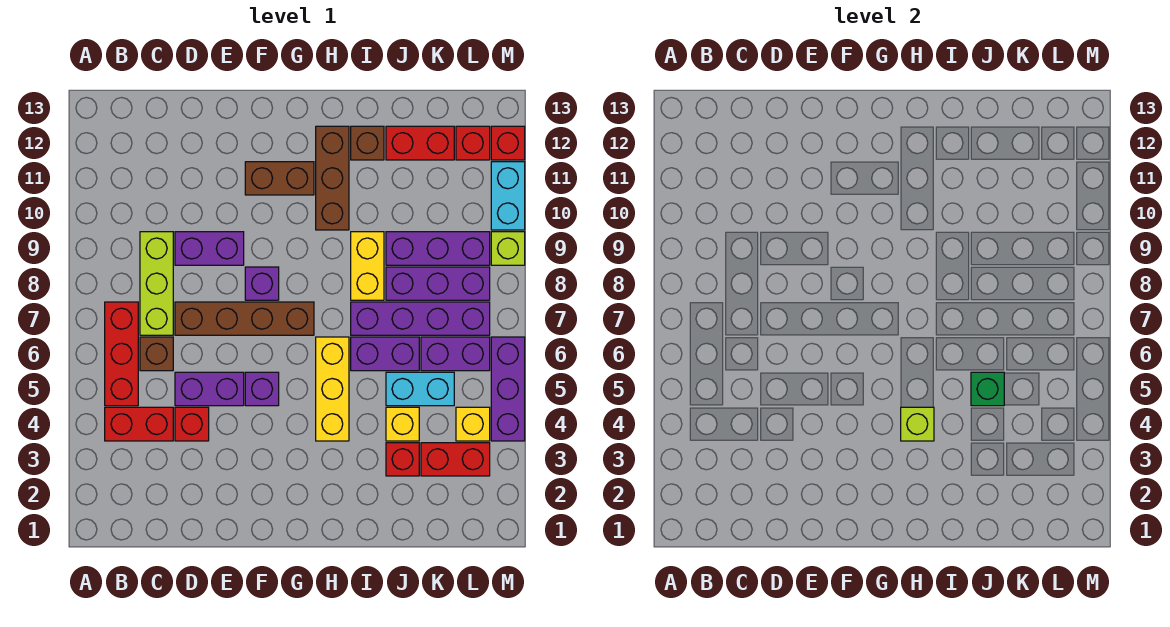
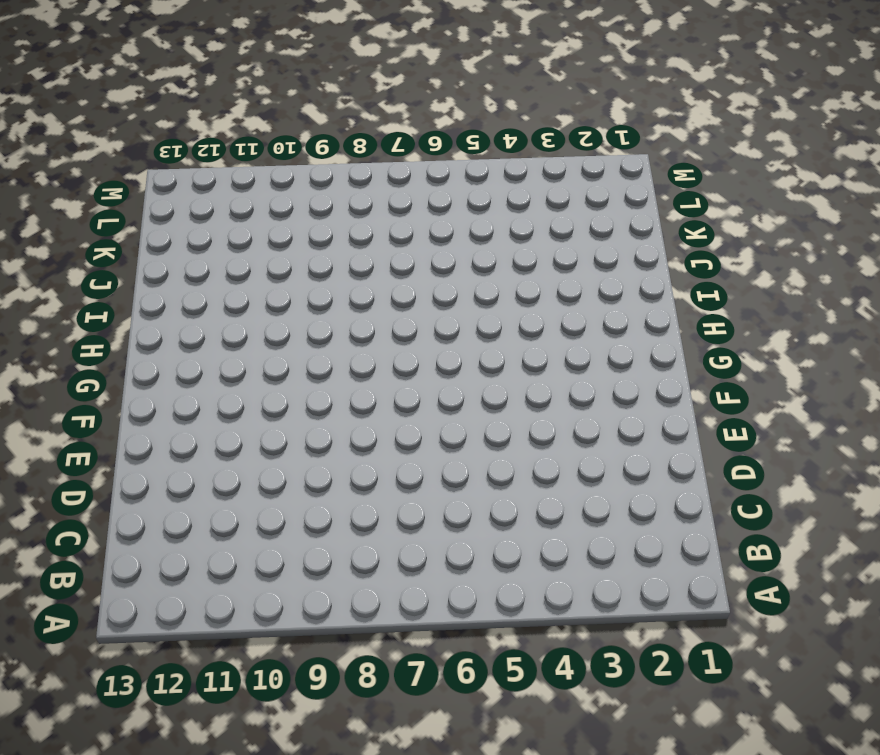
none -> red brick B4:C4 level 1
none -> red brick B5:B7 level 1
none -> brown brick C6 level 1
none -> lime brick C7:C9 level 1

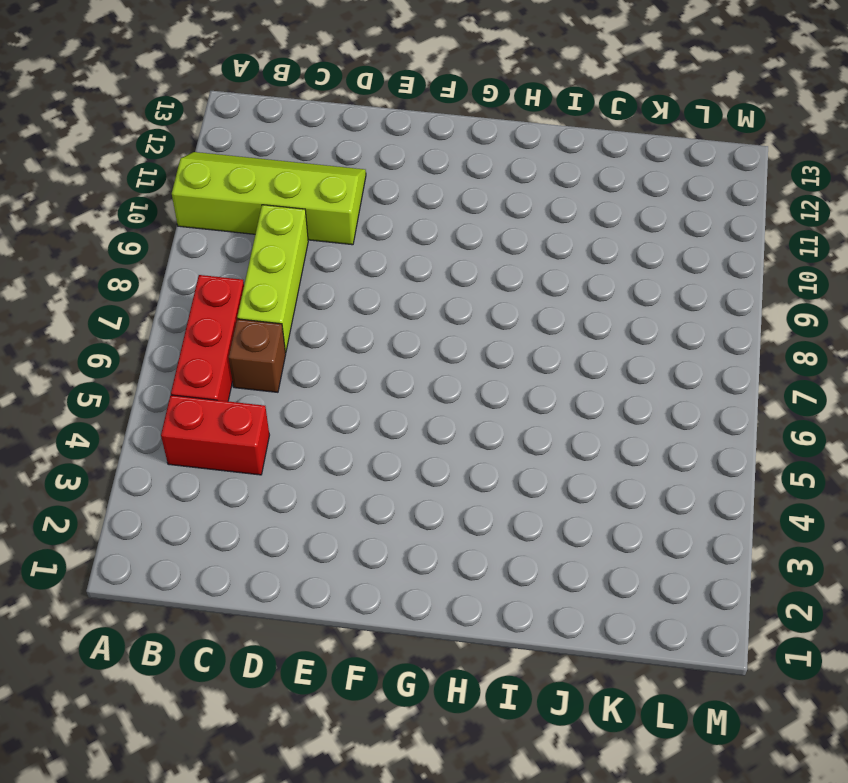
lime slope A10:D11 level 1 top 10 -> none
none -> red brick D4 level 1
none -> purple brick D5:E5 level 1
none -> brown brick D7:G7 level 1
none -> purple brick D9:E9 level 1

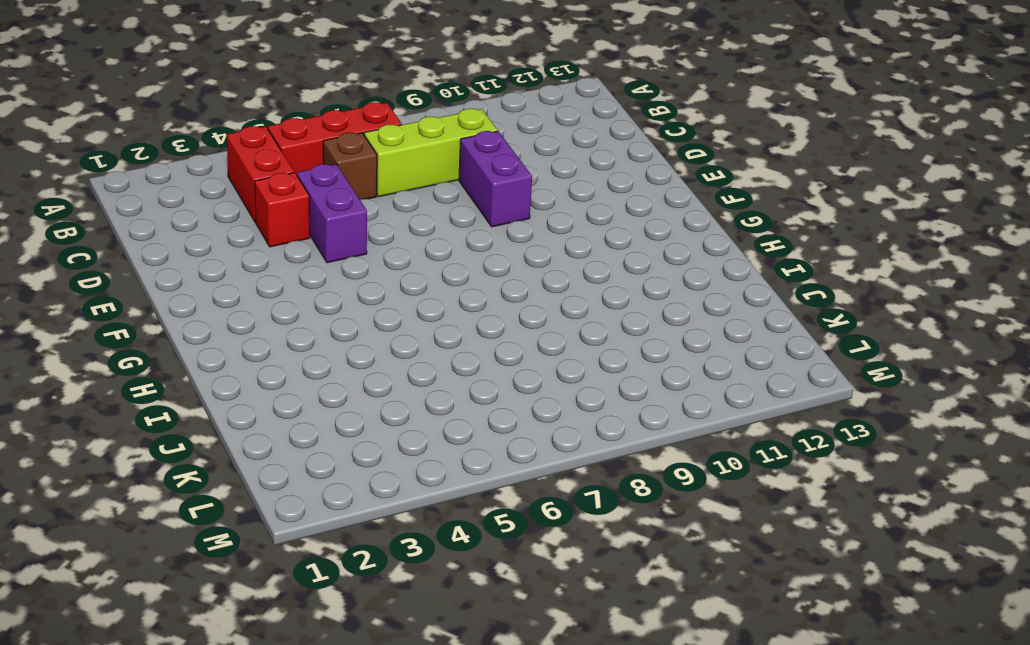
none -> brown brick D7:G7 level 1
none -> purple brick F5 level 1
none -> purple brick F8 level 1
none -> brown brick F11:G11 level 1

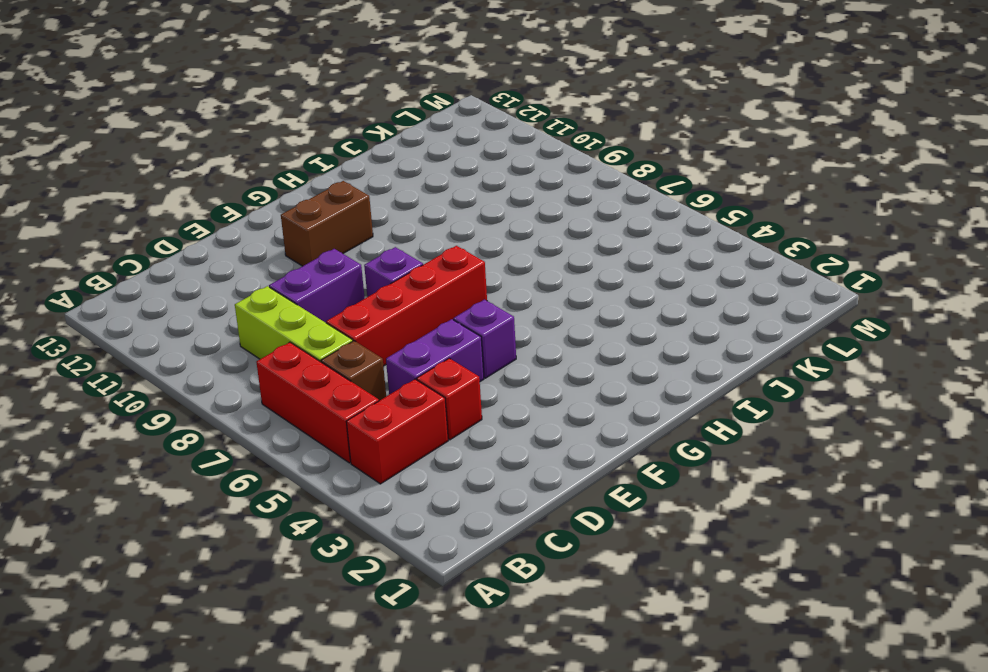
red brick D7:G7 level 1 -> brown brick D7:G7 level 1
none -> yellow brick H4:H6 level 1
none -> brown brick H10:H12 level 1
none -> purple brick I6:J6 level 1
none -> purple brick I7:L7 level 1

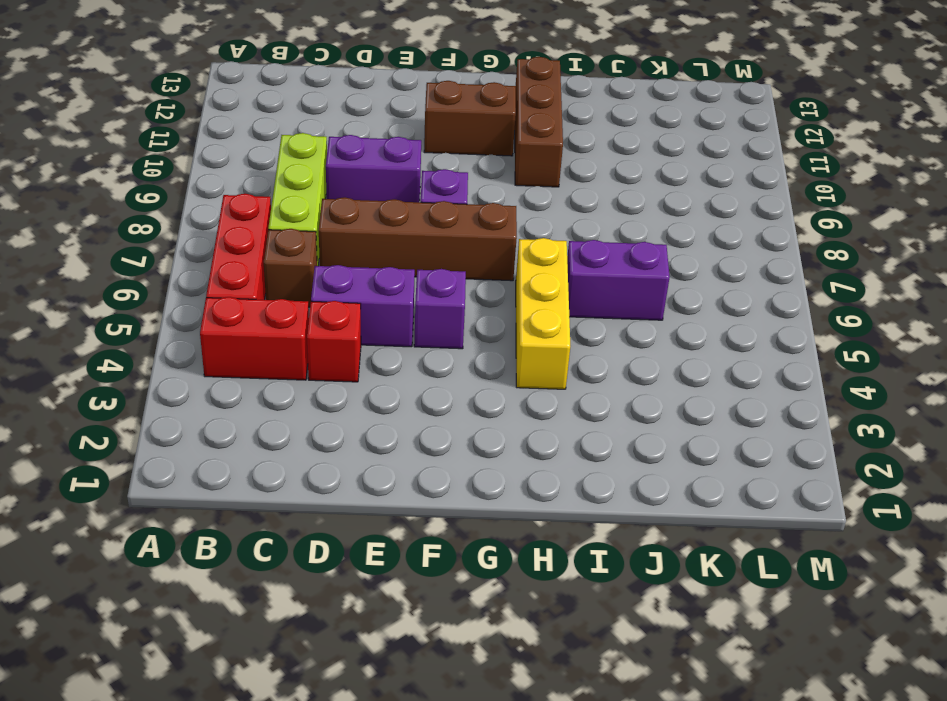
none -> purple brick I7:L7 level 1
none -> yellow brick I8:I9 level 1
none -> brown brick I12 level 1
none -> red brick J3 level 1

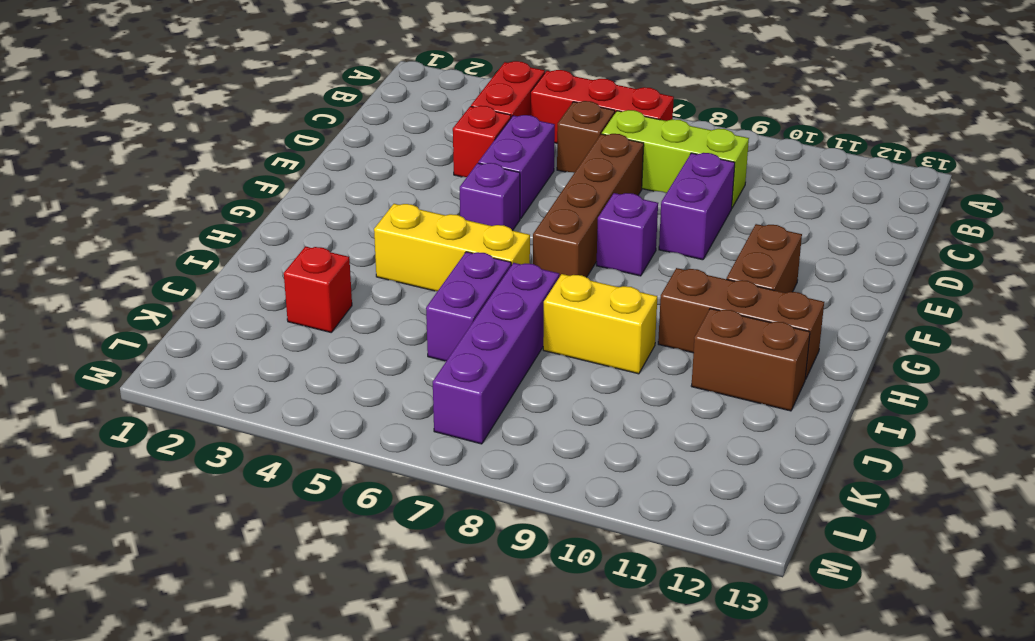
brown brick I11:I12 level 1 -> brown brick I12 level 1
none -> yellow brick J4 level 1
none -> cyan brick J5:K5 level 1
none -> purple brick J8:L8 level 1
none -> purple brick J9:L9 level 1

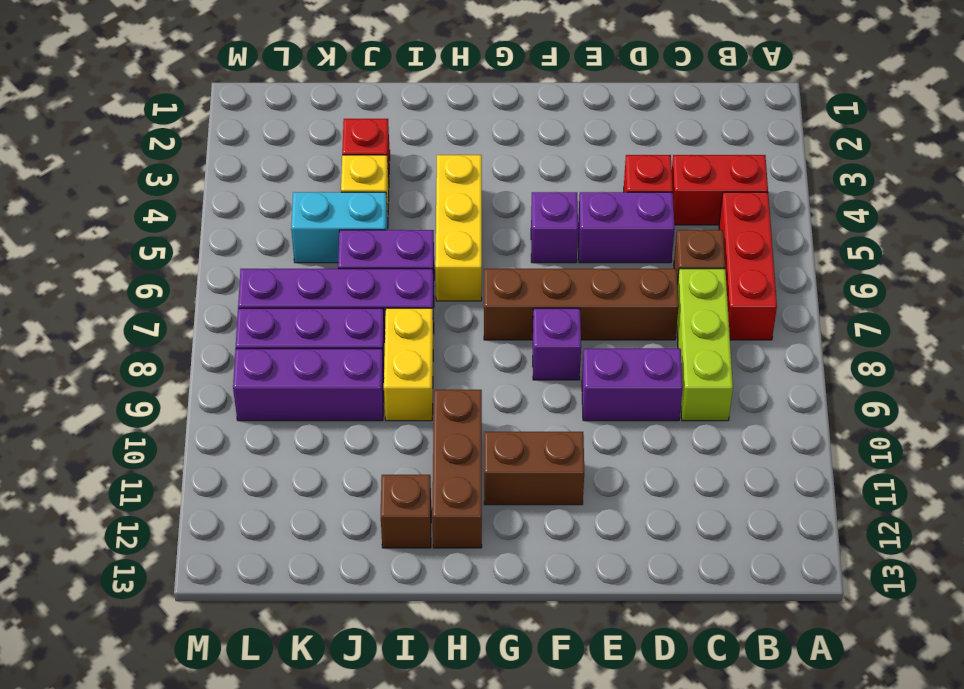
none -> red brick J12:K12 level 1
none -> red brick K3:L3 level 1
none -> purple brick K6:L6 level 1
none -> yellow brick L4 level 1

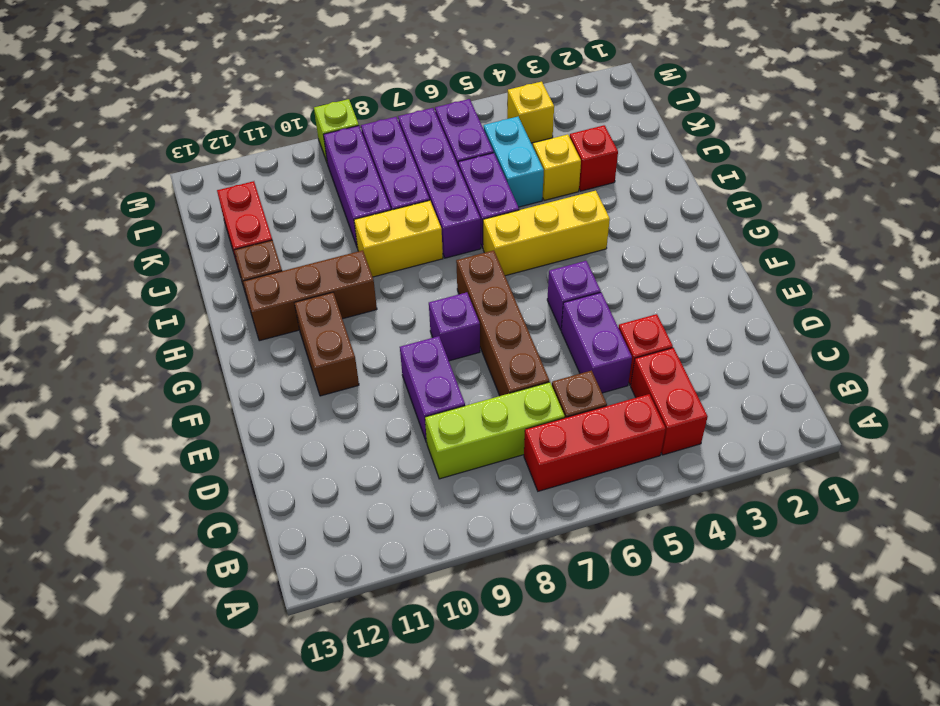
none -> red brick K3:L3 level 1
none -> red brick L12 level 1
none -> purple brick M4:M6 level 1
none -> cyan brick M10:M11 level 1

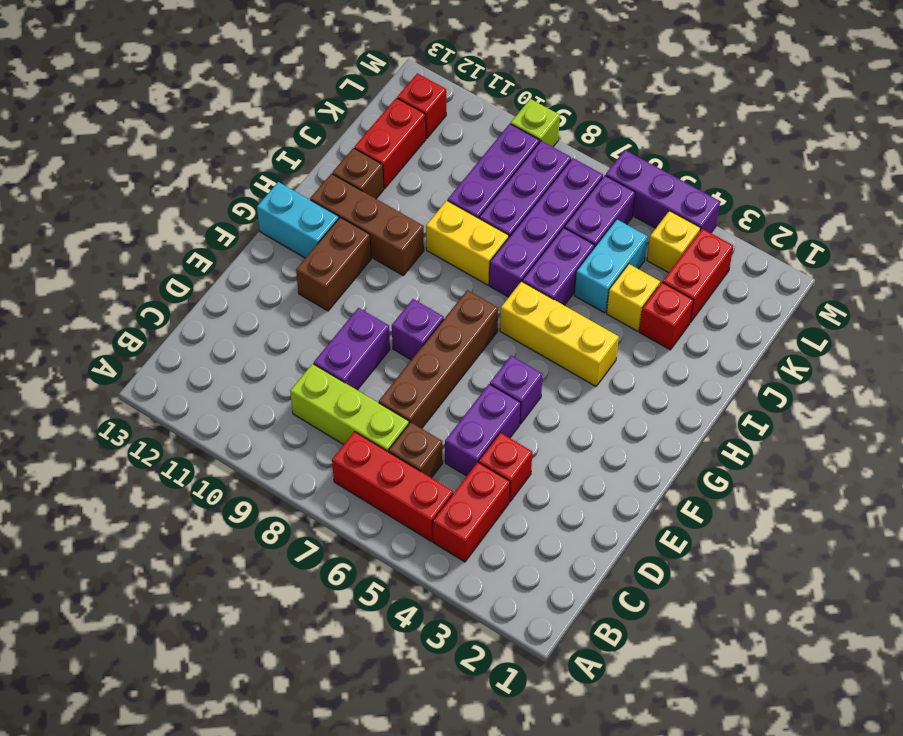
cyan brick G12:G13 level 1 -> cyan brick M10:M11 level 1
none -> red brick M12 level 1
none -> lime brick H4 level 2
none -> green brick J5 level 2

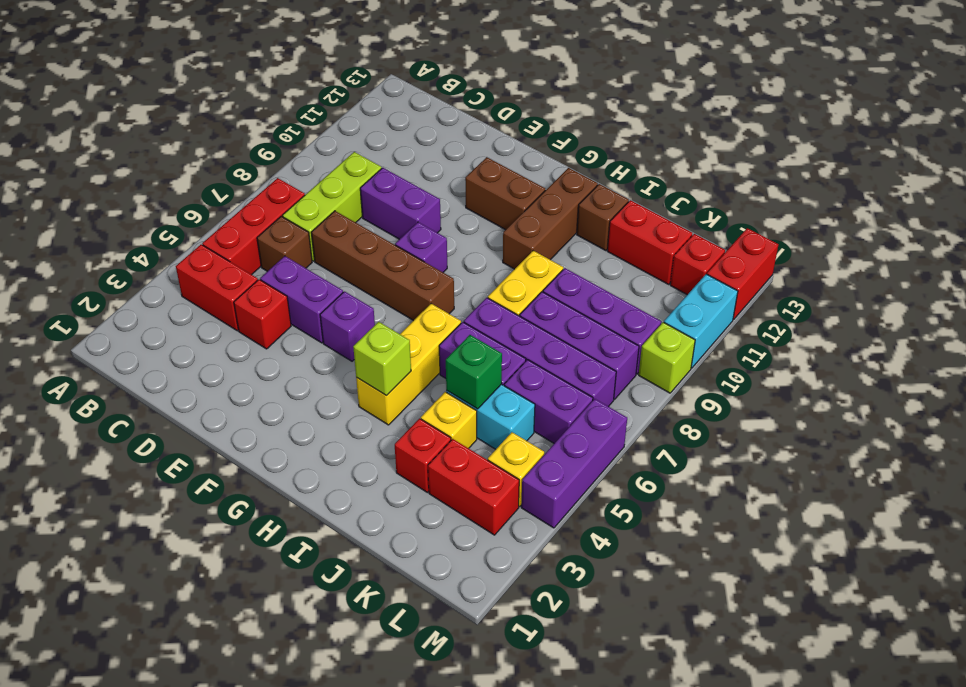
red brick M12:M13 level 1 -> red brick M12 level 1

